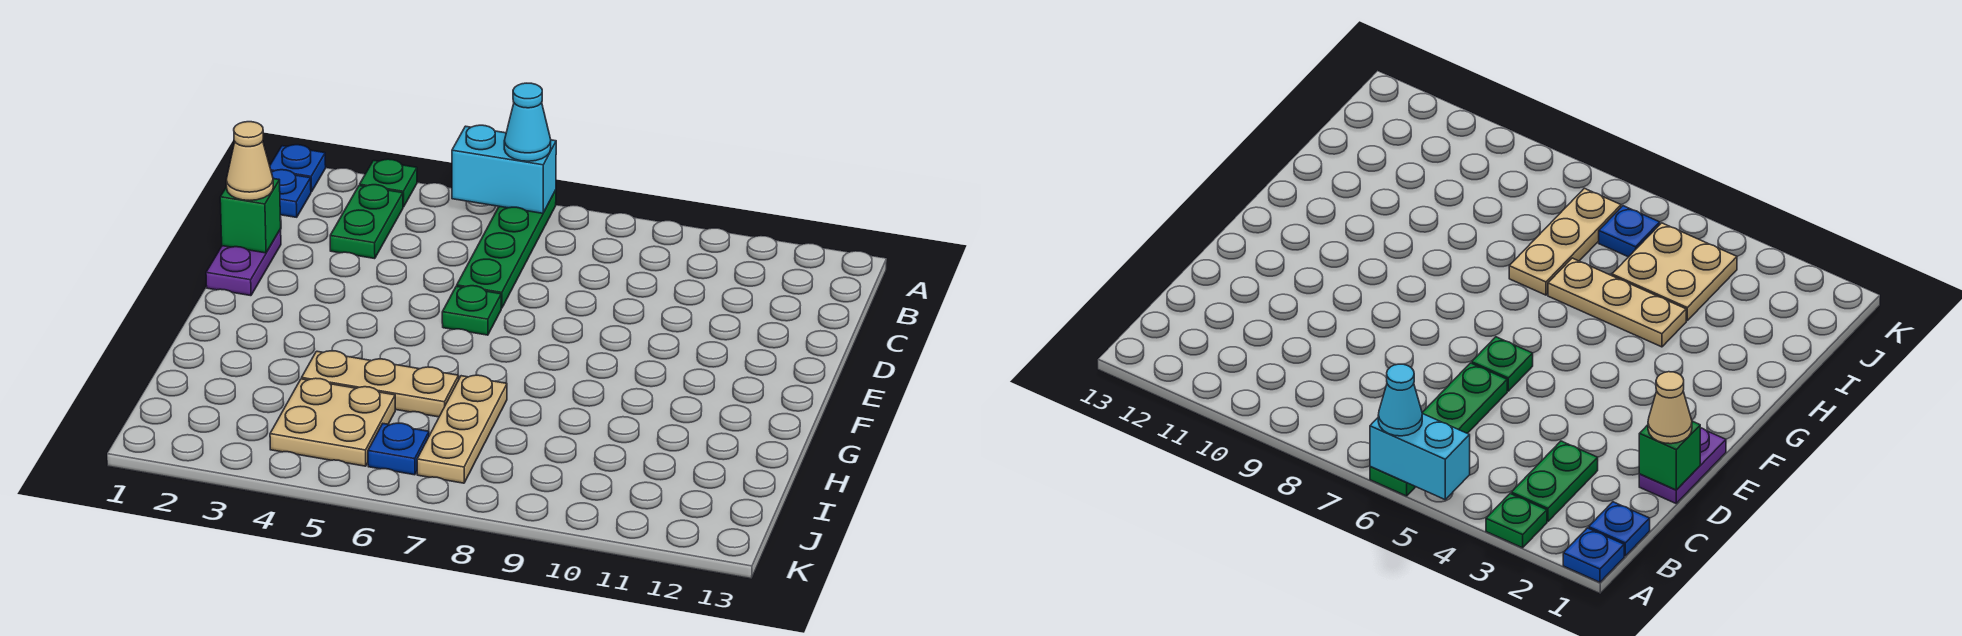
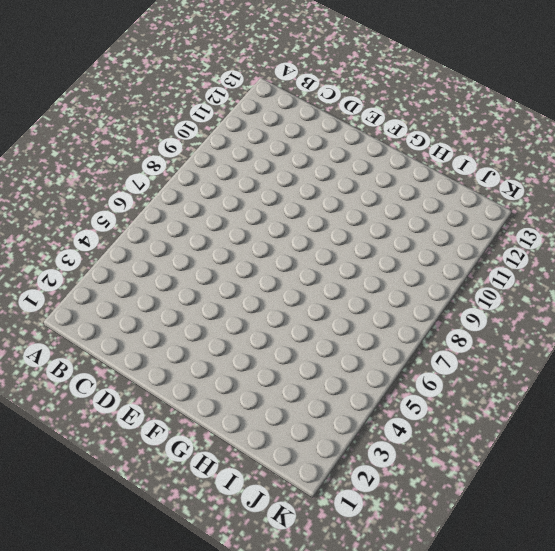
none -> blue plate A1 level 1
none -> green plate A3 level 1
none -> green plate A6:D6 level 1

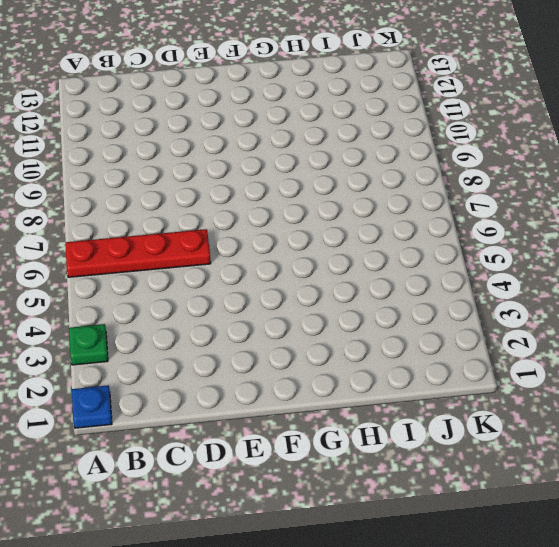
red plate A6:D6 level 1 -> green plate A6:D6 level 1
none -> blue plate B1 level 1
none -> green plate B3:C3 level 1
none -> purple plate D1:E1 level 1

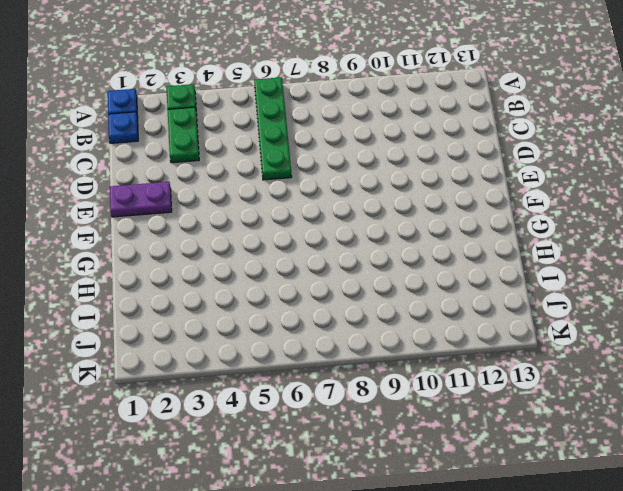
purple plate E1:E2 level 1 -> purple plate D1:E1 level 1
none -> green plate E6 level 1
none -> tan plate H4:H6 level 1
none -> tan plate H7:J7 level 1

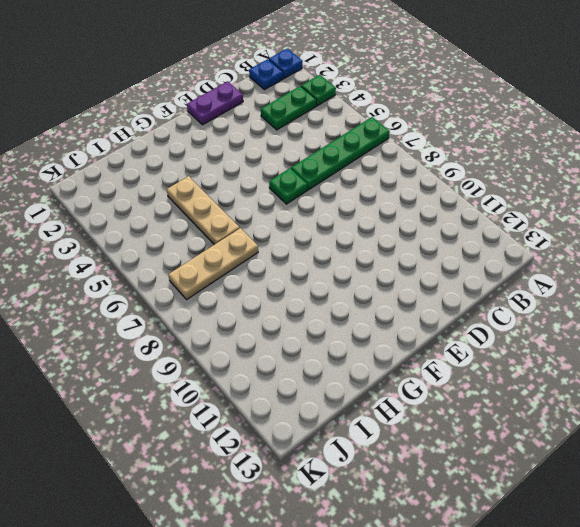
none -> tan plate I4:J5 level 1
none -> blue plate J6 level 1
none -> cyan brick A5:A6 level 2

